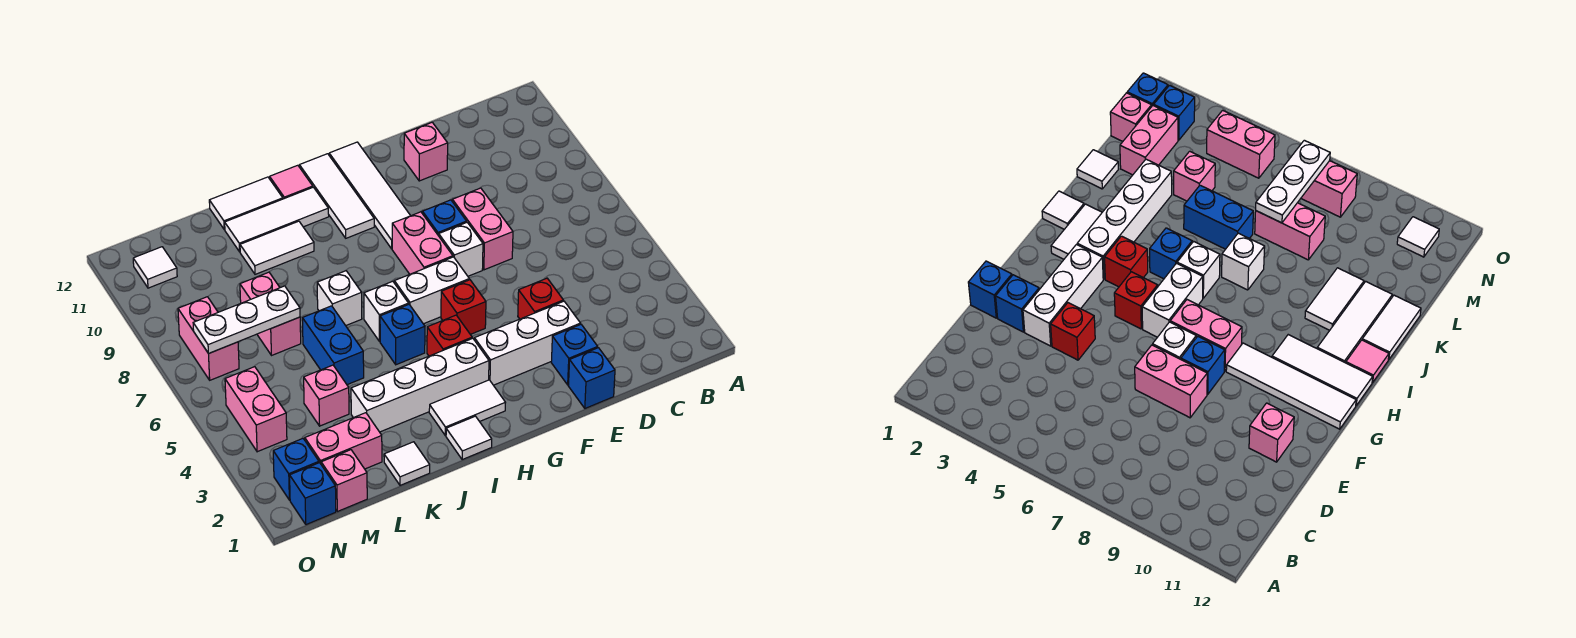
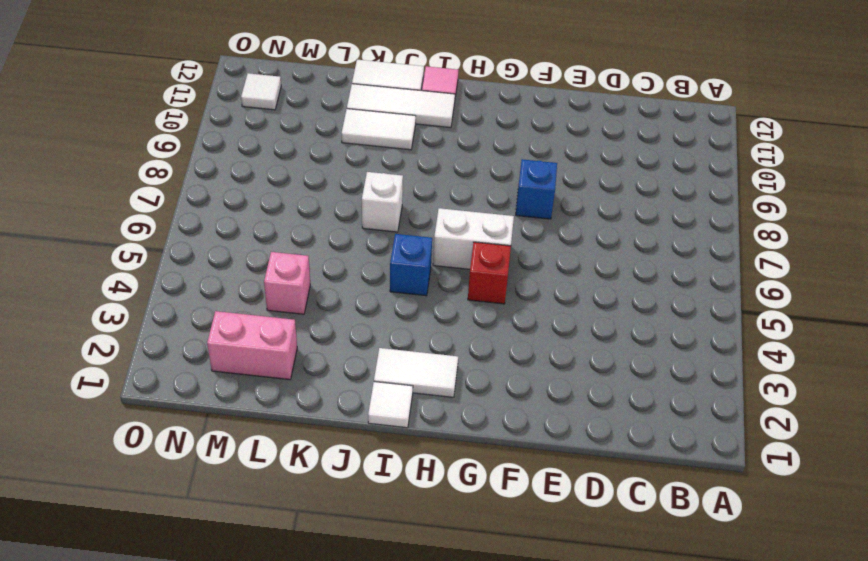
none -> blue brick E1 level 1
none -> blue brick E2 level 1
none -> white brick E3:G3 level 1
none -> red brick E4 level 1

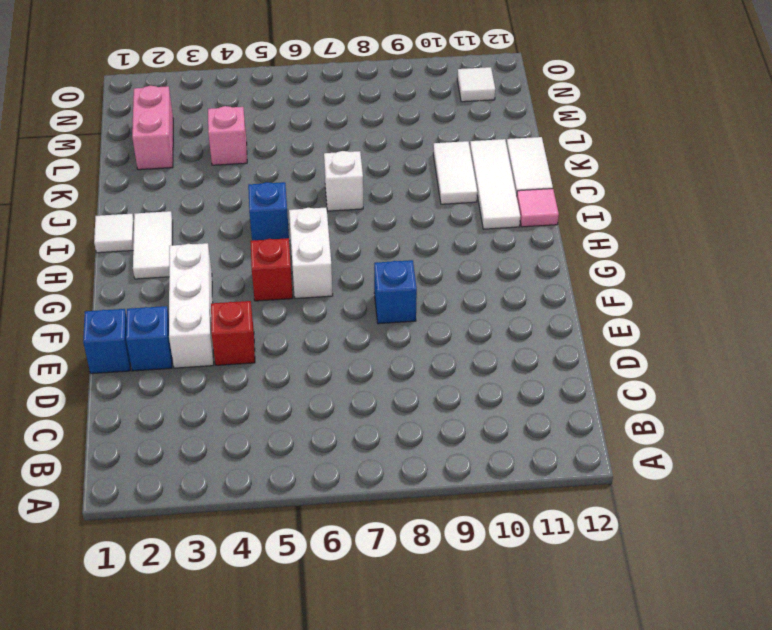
none -> pink brick E7:E8 level 1
none -> pink brick E11 level 1
none -> white brick F7 level 1
none -> pink brick G7:G8 level 1

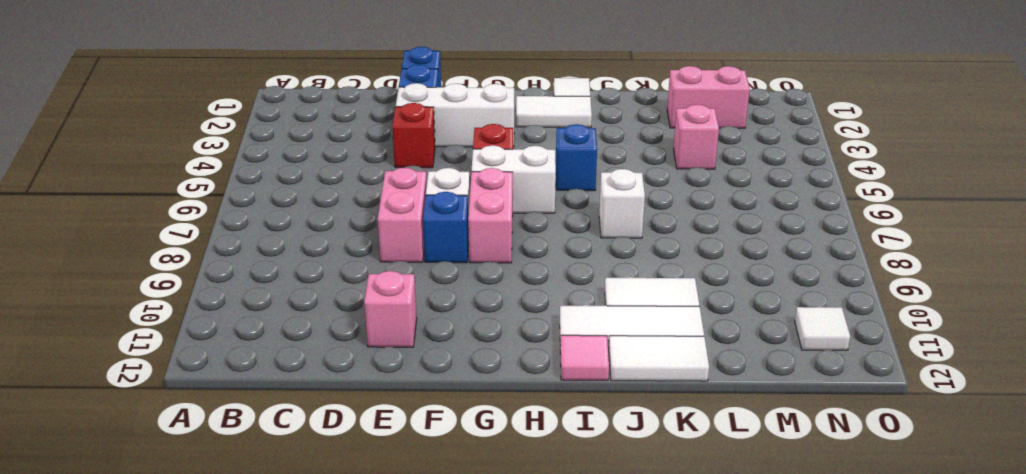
none -> white tile G9:G12 level 1
none -> white brick H3:K3 level 1
none -> red brick H4 level 1
none -> white tile H10:H12 level 1

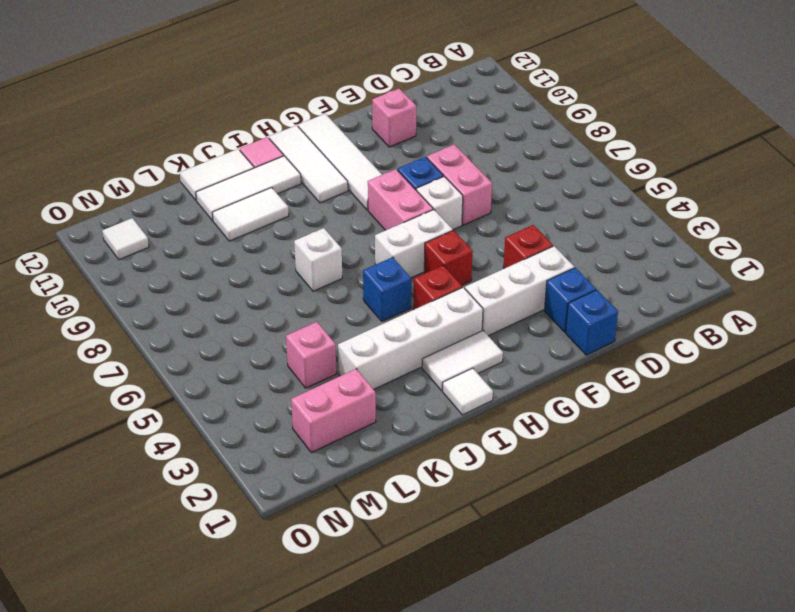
none -> white brick I6 level 1
none -> white tile K1 level 1
none -> blue brick K5:K6 level 1
none -> pink brick L7:L8 level 1

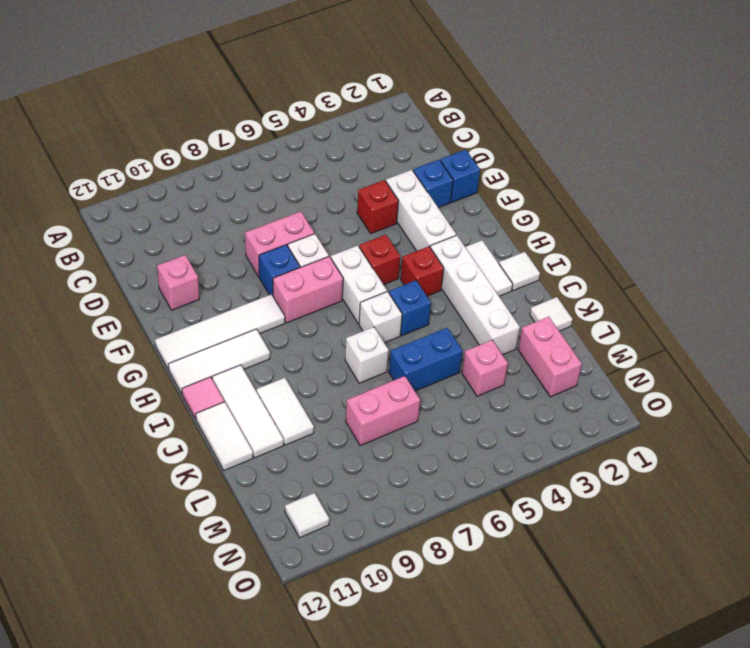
none -> pink brick M1 level 1
none -> blue brick N1 level 1
none -> blue brick N2 level 1
none -> pink brick N4:N5 level 1

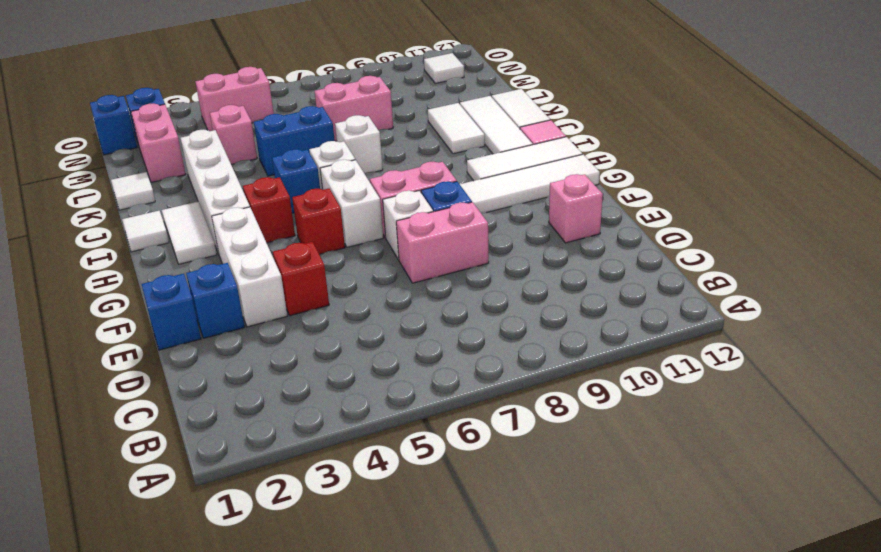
none -> pink brick M1 level 1
none -> pink brick N7:N8 level 1
none -> white plate L7:N7 level 2

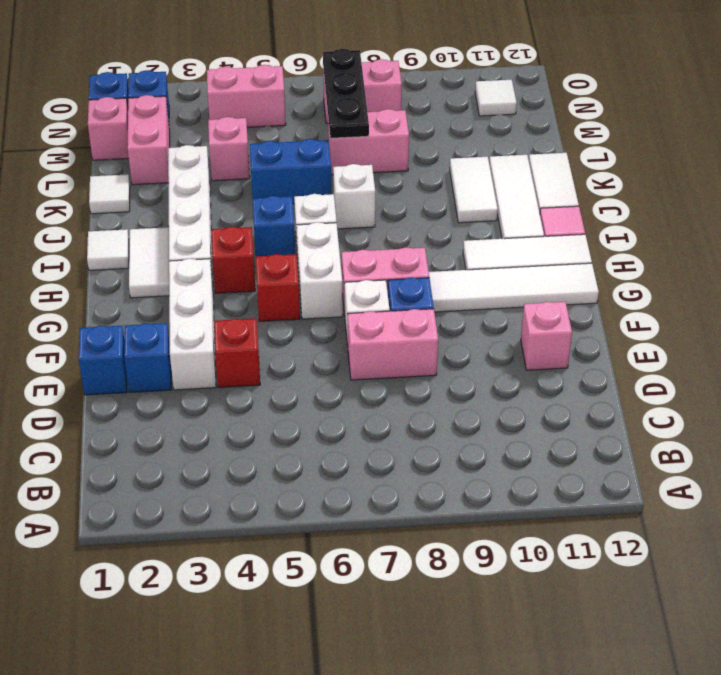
black plate L7:N7 level 2 -> white plate L7:N7 level 2

